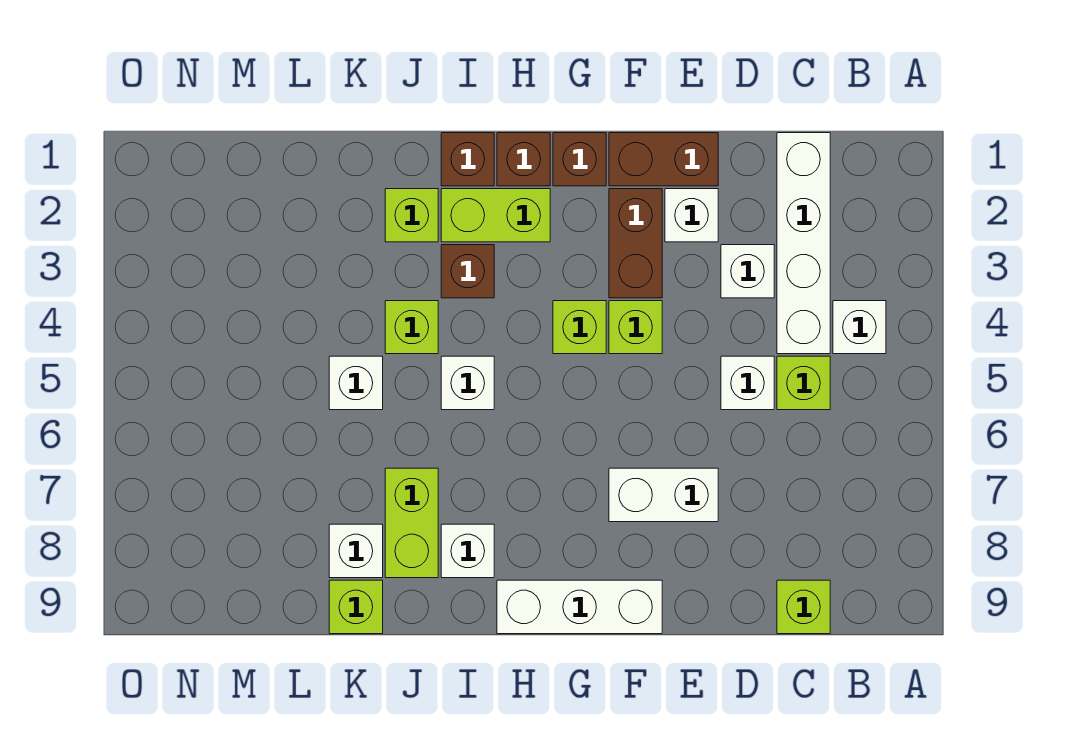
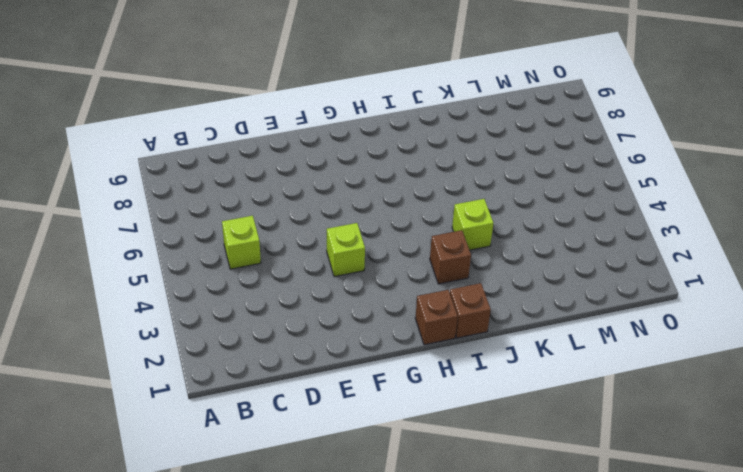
none -> white brick B4 level 1
none -> white brick C1:C4 level 1
none -> lime brick C9 level 1

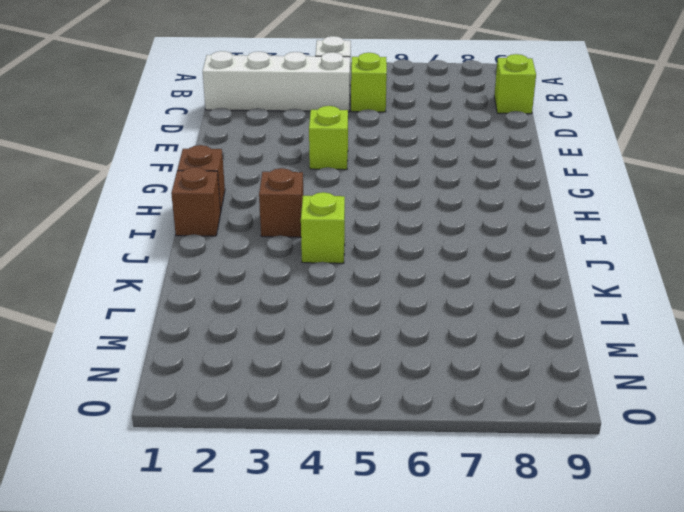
none -> white brick D3 level 1
none -> white brick D5 level 1
none -> brown brick E1:F1 level 1

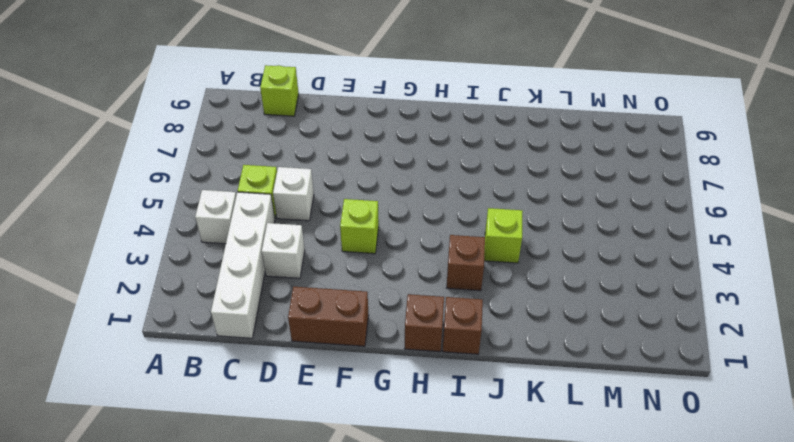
none -> white brick E2 level 1
none -> white brick E7:F7 level 1
none -> brown brick F2:F3 level 1

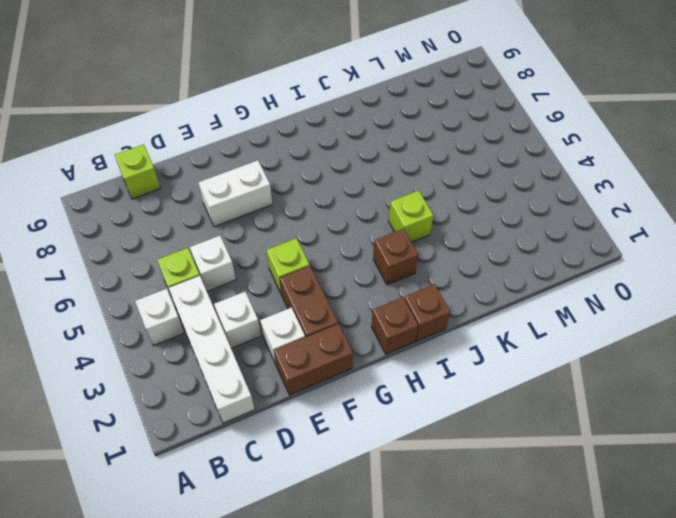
none -> white brick F9:H9 level 1
none -> brown brick G1 level 1
none -> lime brick G4 level 1

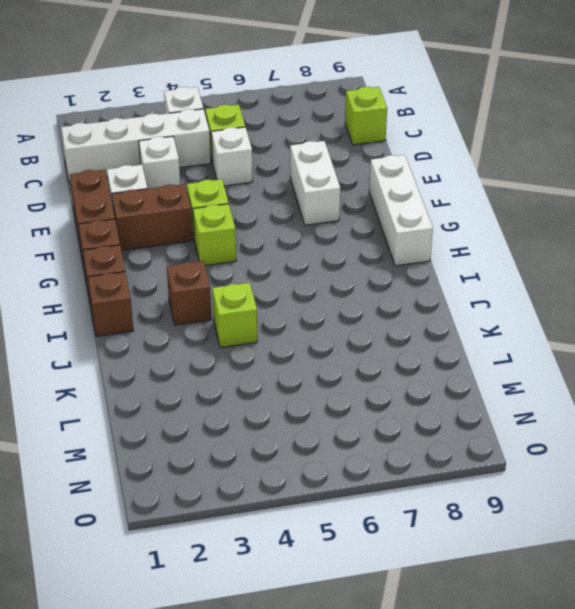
none -> lime brick H2:I2 level 1
none -> white brick I5 level 1
none -> white brick I8 level 1

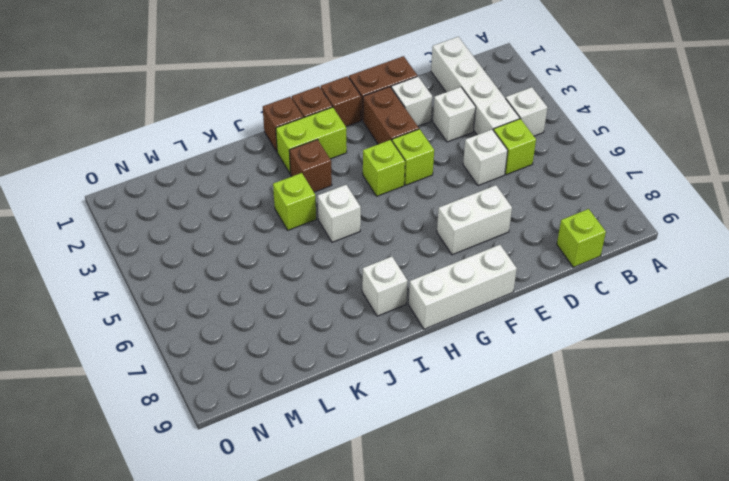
none -> lime brick J2 level 1
none -> lime brick J7:J8 level 1
none -> white brick K5 level 1

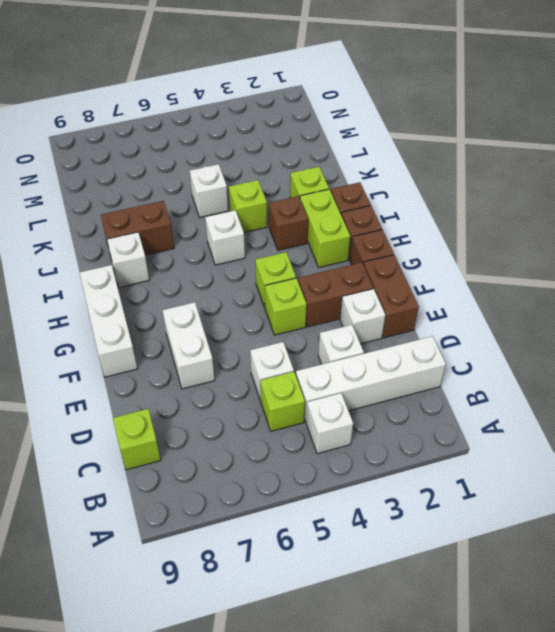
brown brick J7:J8 level 1 -> lime brick J7:J8 level 1
none -> white brick K8 level 1
none -> lime brick K9 level 1

